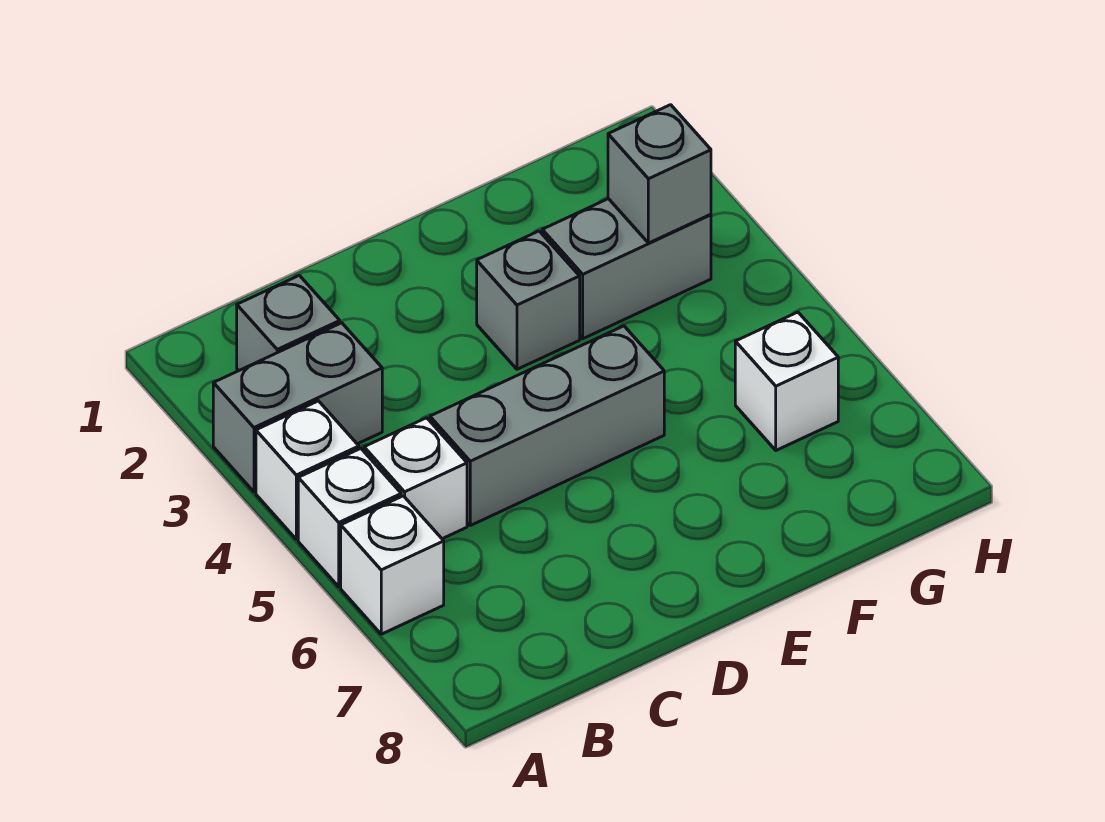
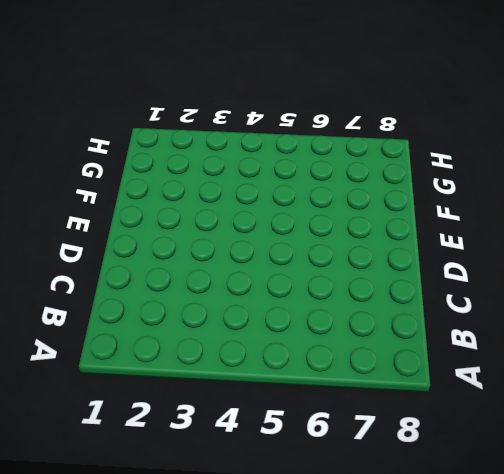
none -> grey brick A3:B3 level 1
none -> white brick A4 level 1

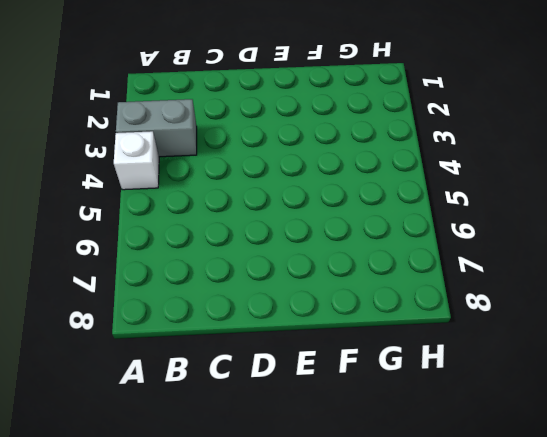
none -> white brick A5 level 1
none -> white brick A6 level 1

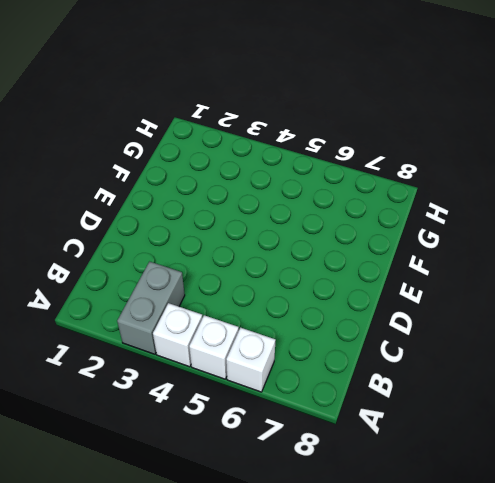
none -> grey brick B2 level 1
none -> white brick B5 level 1

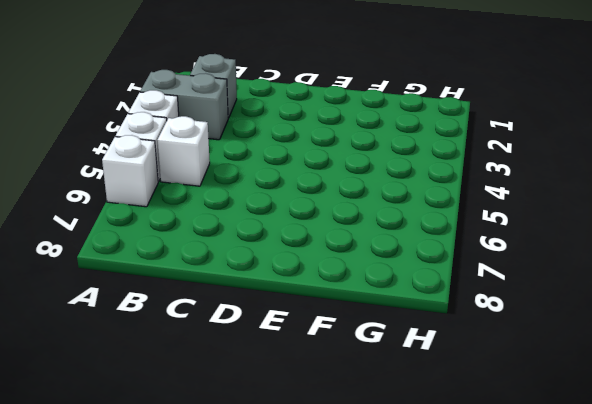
none -> grey brick C5:E5 level 1
none -> grey brick E3 level 1

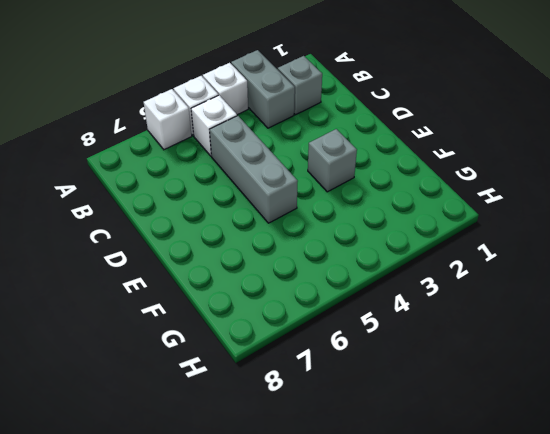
none -> grey brick F3:G3 level 1
none -> white brick G6 level 1

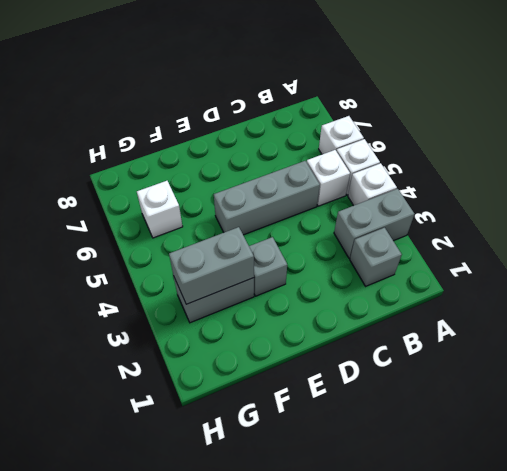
grey brick F3:G3 level 2 -> grey brick G3 level 2

